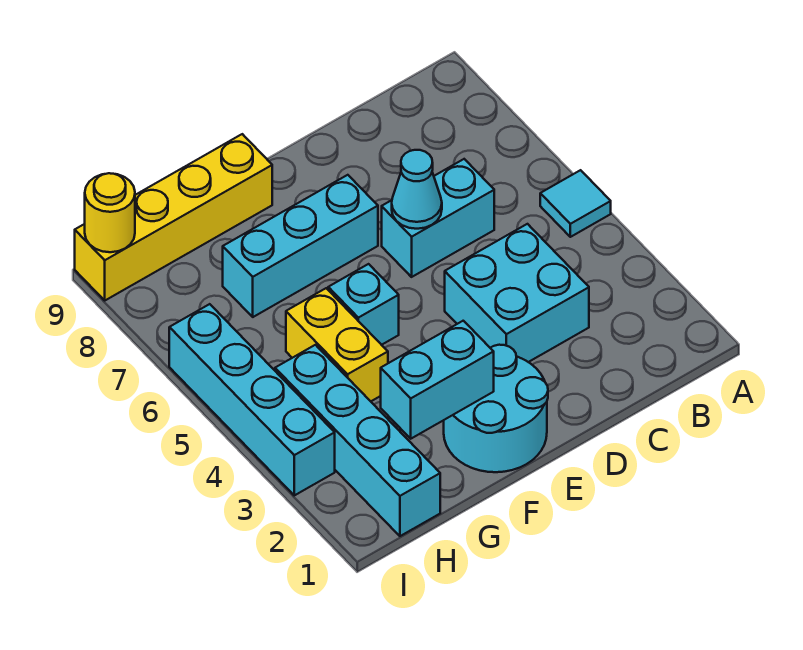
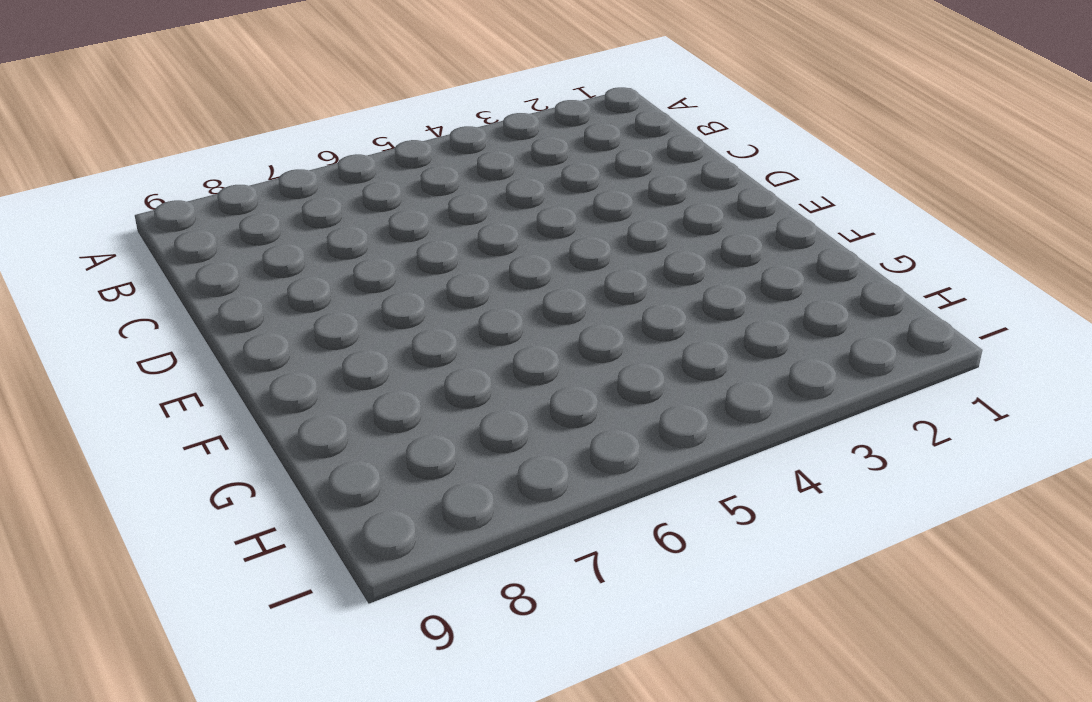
none -> cyan tile A5 level 1
none -> cyan brick C3:D4 level 1
none -> cyan brick C6:D6 level 1

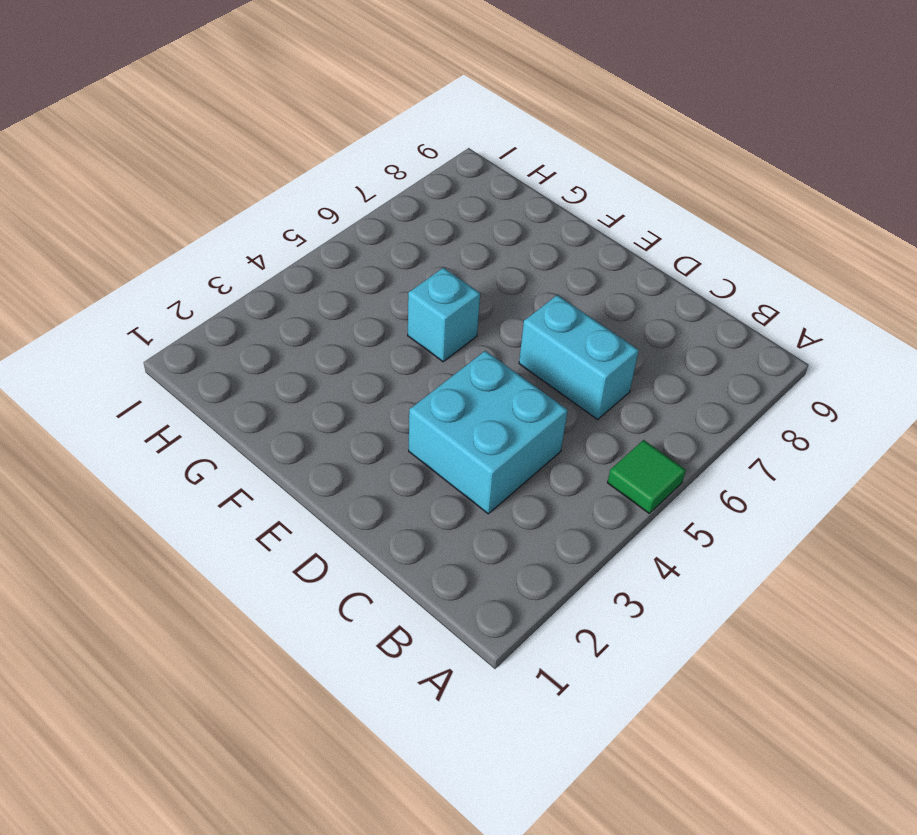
green tile A5 level 1 -> cyan tile A5 level 1
none -> cyan round brick E1:F2 level 1
none -> cyan brick E7:G7 level 1
none -> yellow brick F9:I9 level 1

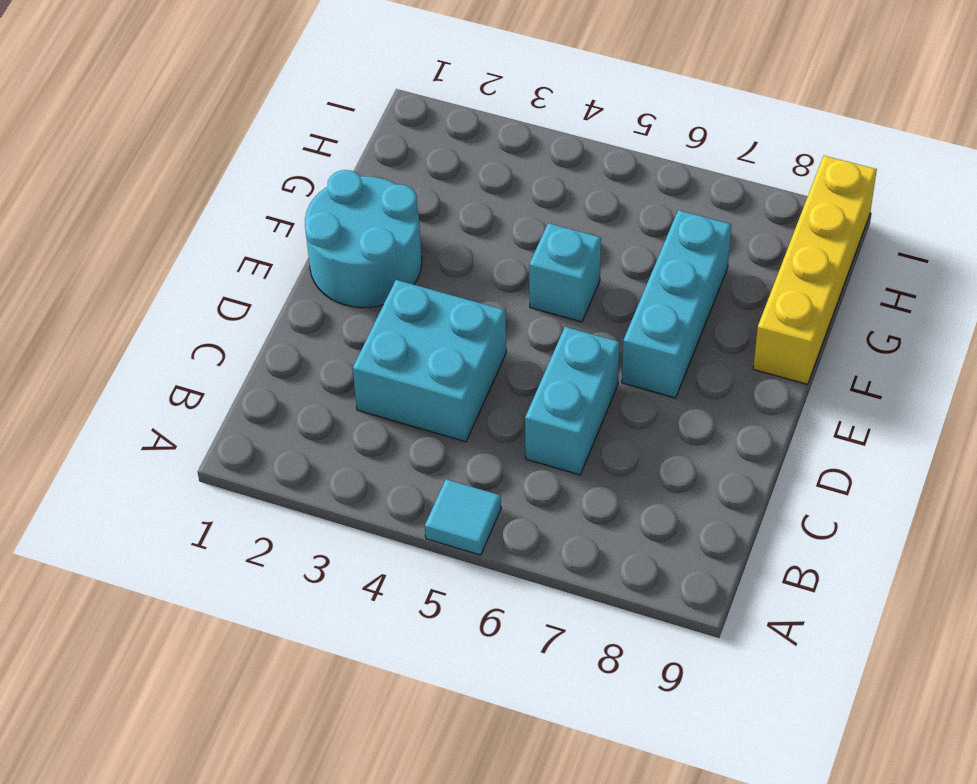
none -> yellow brick G4:G5 level 1
none -> cyan brick H1:H4 level 1
none -> cyan brick I3:I6 level 1

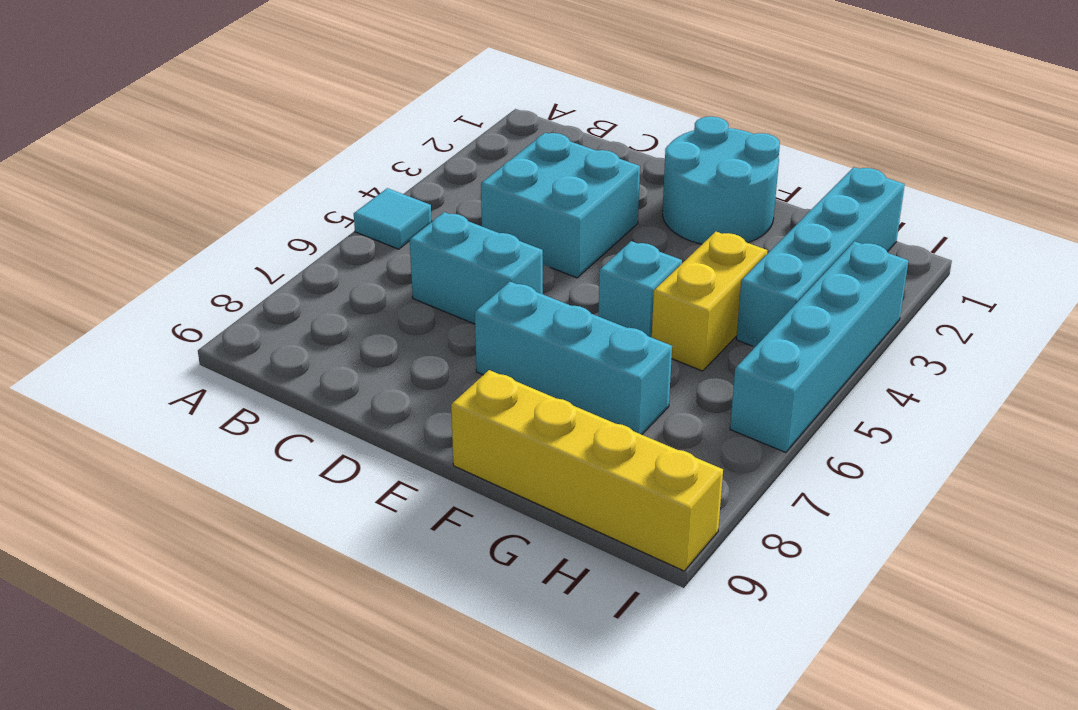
none -> cyan cone D6 level 2
none -> cyan brick F2:G2 level 2
none -> yellow round brick I9 level 2

